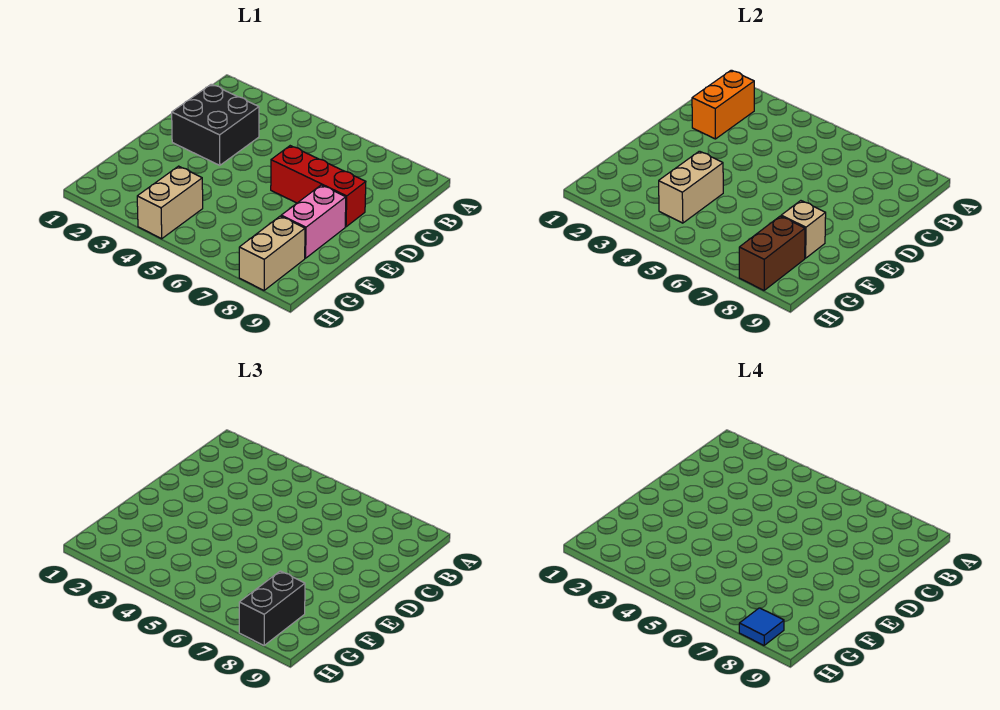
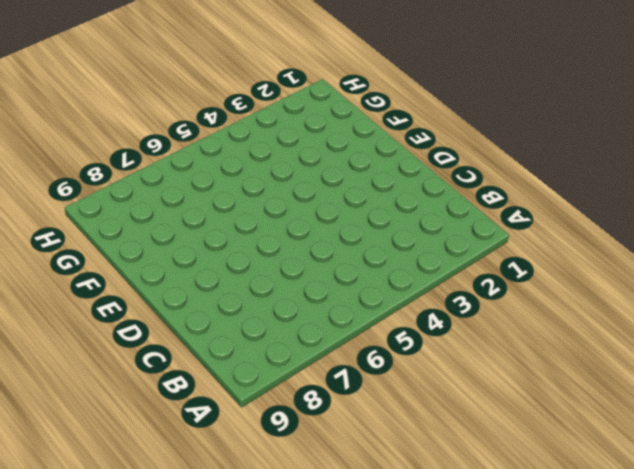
none -> black brick C2:D3 level 1
none -> red brick D6:D8 level 1

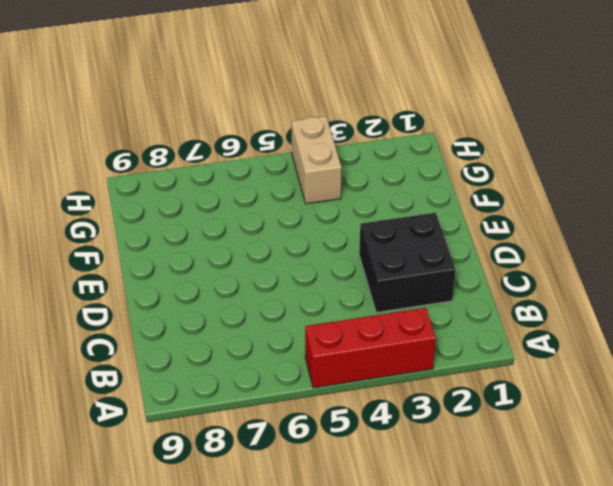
red brick A3:A5 level 1 -> red brick D6:D8 level 1
none -> pink brick E8:F8 level 1
none -> tan brick G8:H8 level 1

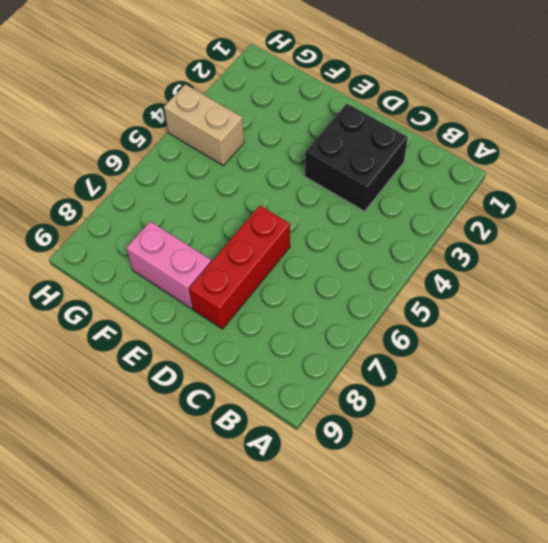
none -> tan brick G8:H8 level 1
none -> orange brick B2:C2 level 2

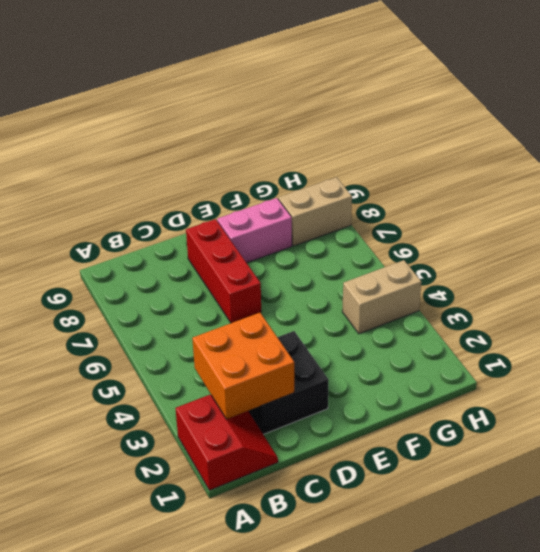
red slope A1:B2 level 1 top A -> none
orange brick B2:C3 level 2 -> orange brick B2:C2 level 2
none -> tan brick F4:G4 level 2
none -> tan brick F8 level 2

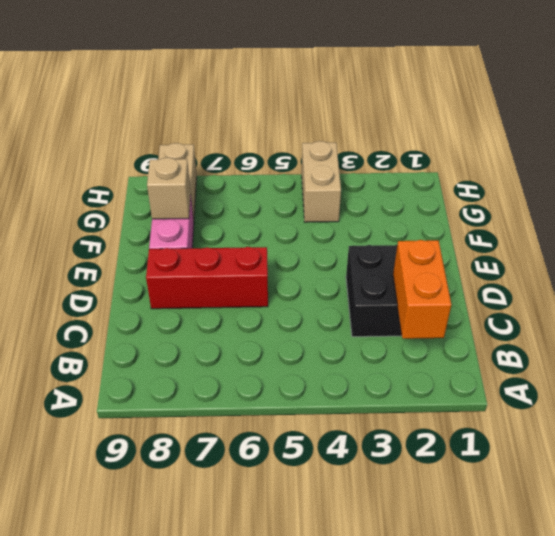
none -> tan brick F4:G4 level 2
none -> brown brick G8:H8 level 2

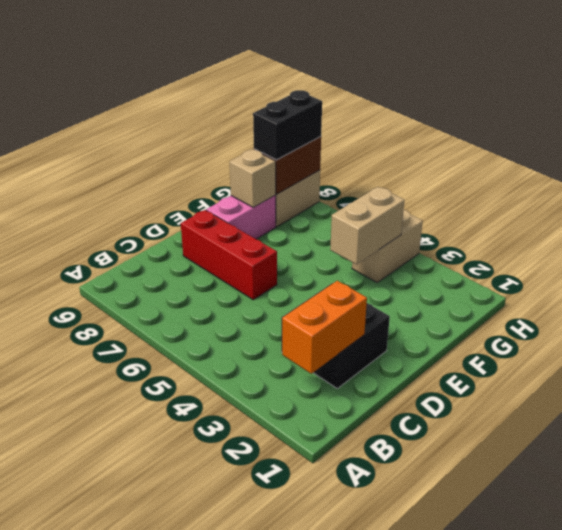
none -> blue tile H8 level 4

